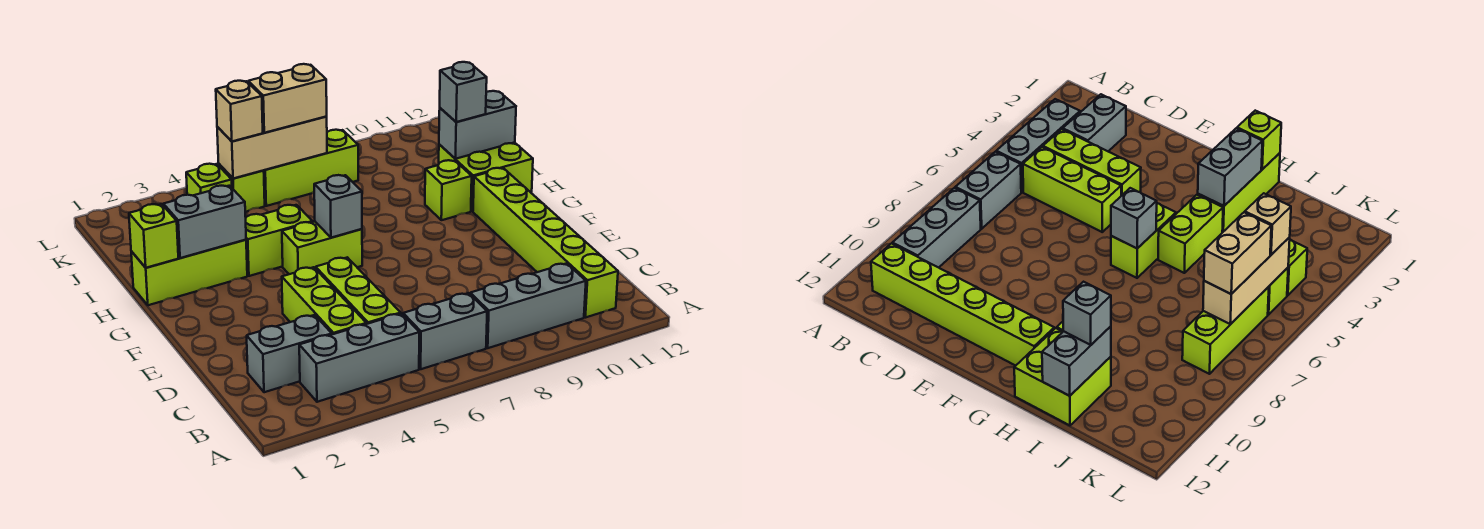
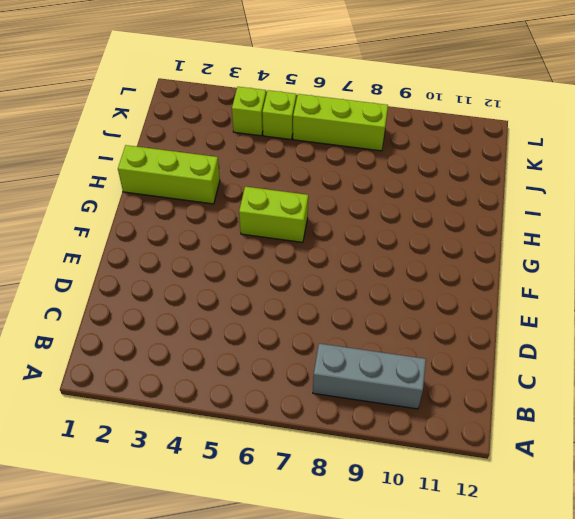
none -> grey brick B3:B5 level 1
none -> grey brick B6:B7 level 1
none -> lime brick B11:G11 level 1

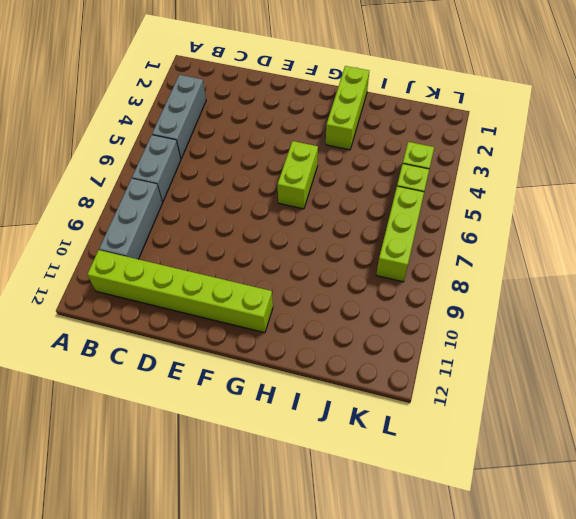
none -> grey brick C2:C3 level 1
none -> lime brick C4:E4 level 1
none -> lime brick C5:E5 level 1

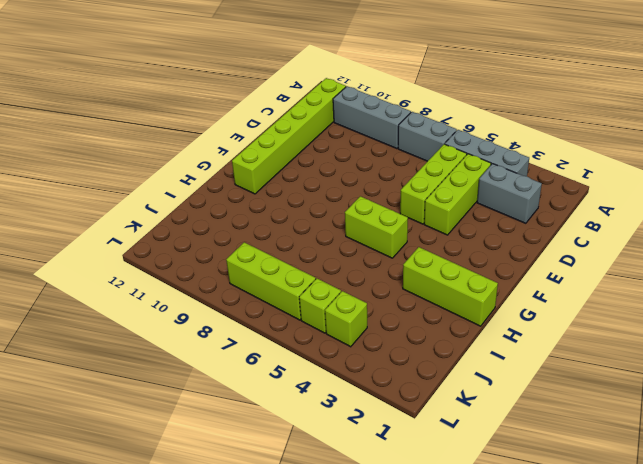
none -> lime brick H4:H5 level 1
none -> lime brick H10 level 1
none -> lime brick H11:I12 level 1

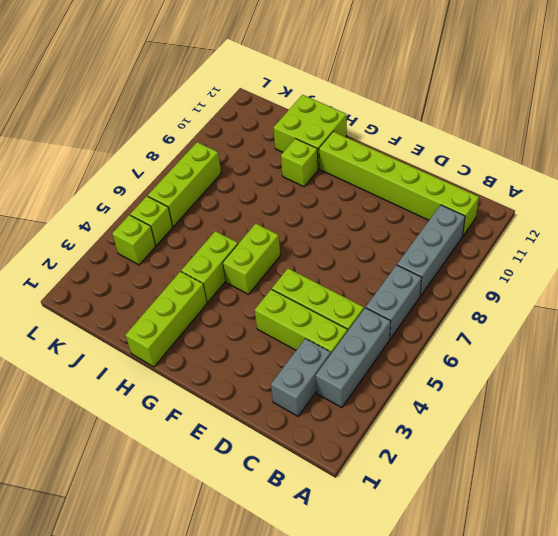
none -> grey brick G6 level 2
none -> lime brick H1 level 2
none -> grey brick H2:H3 level 2

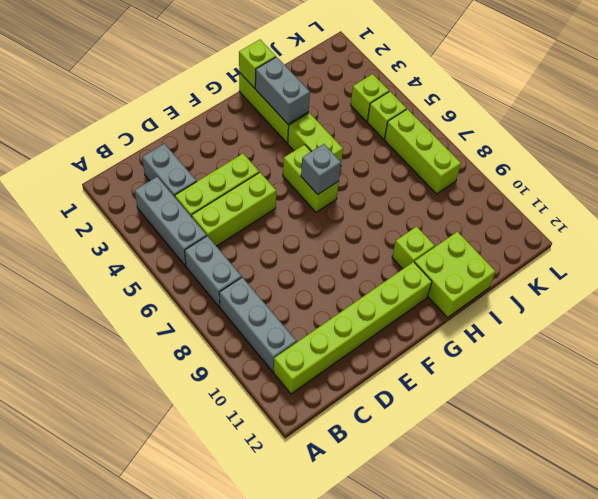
none -> grey brick I11:I12 level 2
none -> tan brick K5:K7 level 2
none -> grey brick I11 level 3

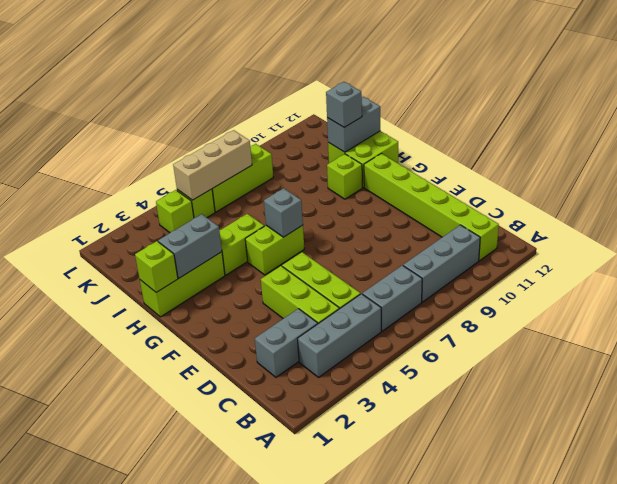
none -> tan brick K5 level 3
none -> tan brick K6:K7 level 3

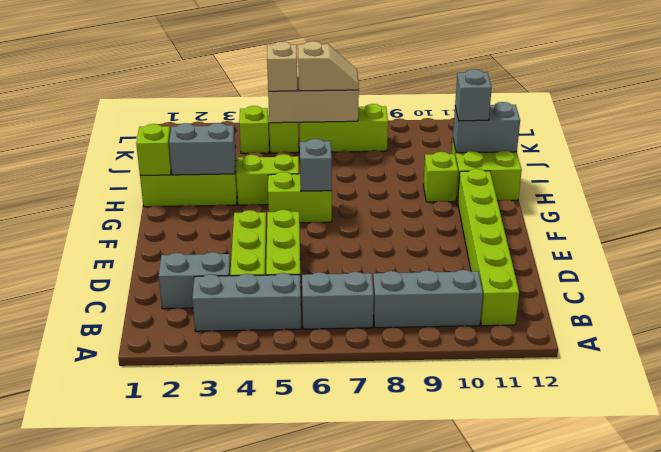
tan slope K6:K7 level 3 top 6 -> tan brick K6:K7 level 3

